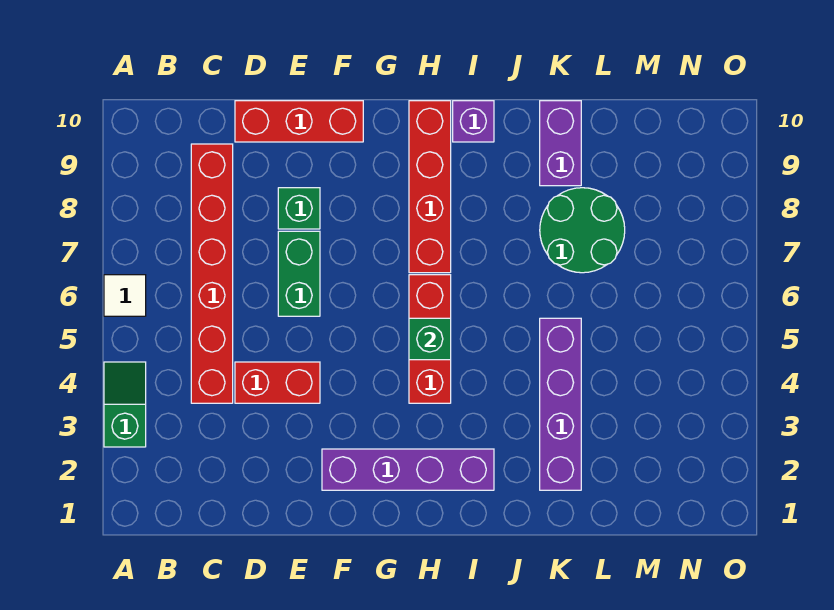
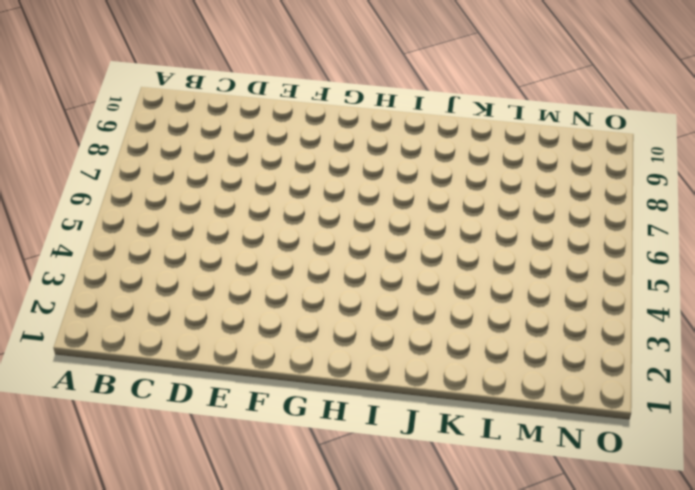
none -> green slope A3:A4 level 1 top 3
none -> white tile A6 level 1
none -> red brick C4:C9 level 1

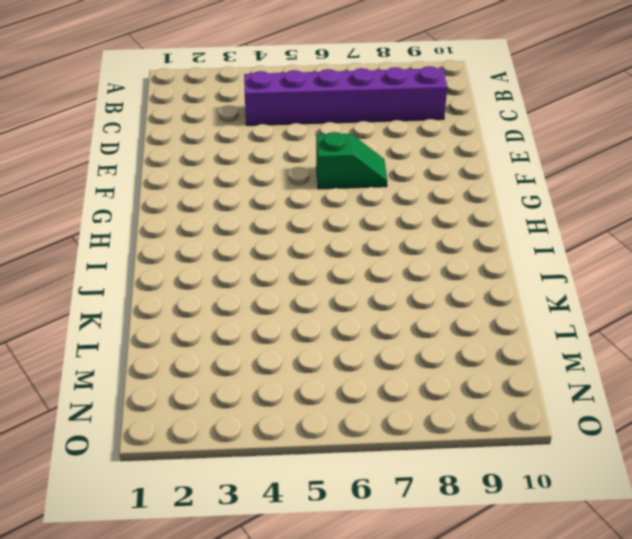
purple brick C4:C9 level 1 -> red brick C4:C9 level 1
green slope F6:F7 level 1 top 6 -> green slope A3:A4 level 1 top 3
none -> white tile A6 level 1
none -> red brick D4:E4 level 1
none -> red brick D10:F10 level 1

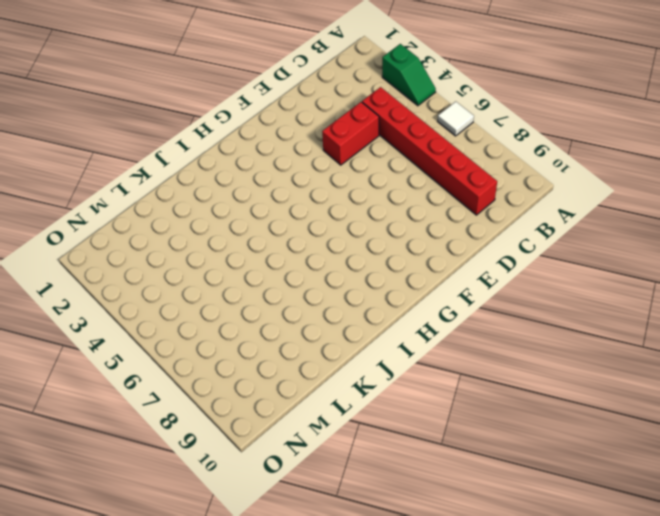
none -> red brick D10:F10 level 1
none -> green brick E6:E7 level 1
none -> green brick E8 level 1

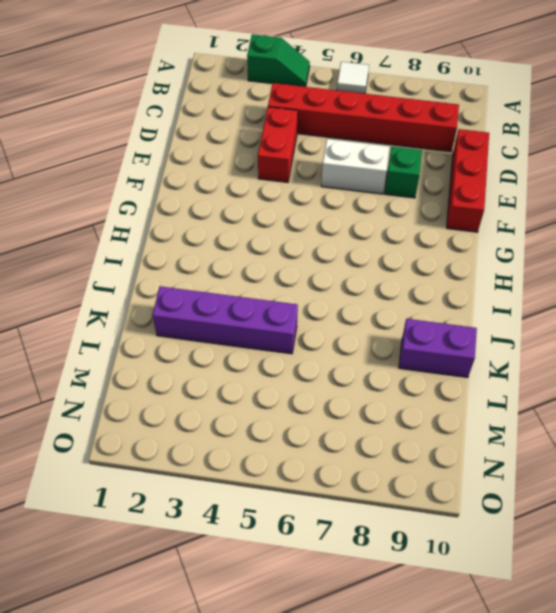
white brick E6:E7 level 1 -> green brick E6:E7 level 1
none -> purple brick F2:I2 level 1
none -> red brick H4:H6 level 1
none -> red brick H7:H10 level 1

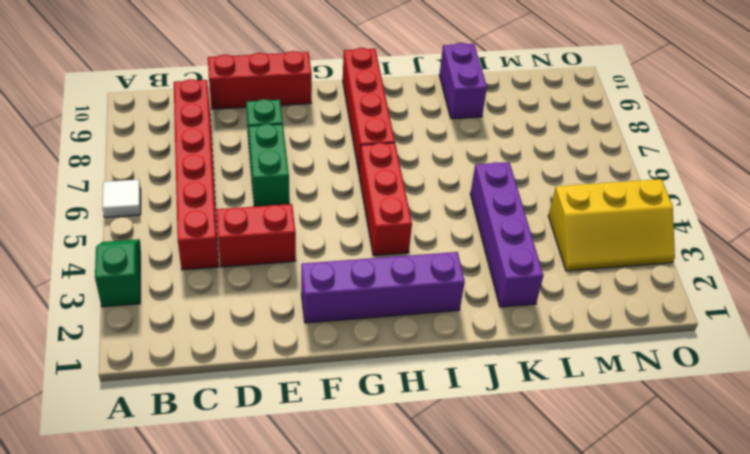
yellow slope M3:O4 level 1 top 4 -> none
none -> purple brick I10 level 1
none -> green round brick K7:L8 level 1
none -> green brick H5 level 2

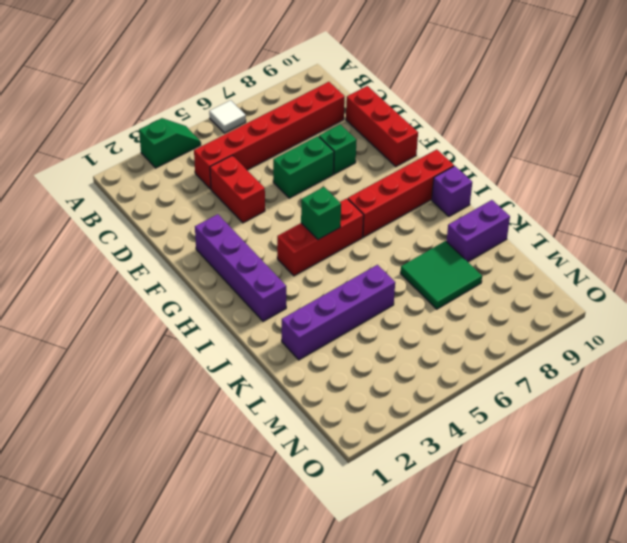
green tile K7:L8 level 1 -> green round brick K7:L8 level 1

